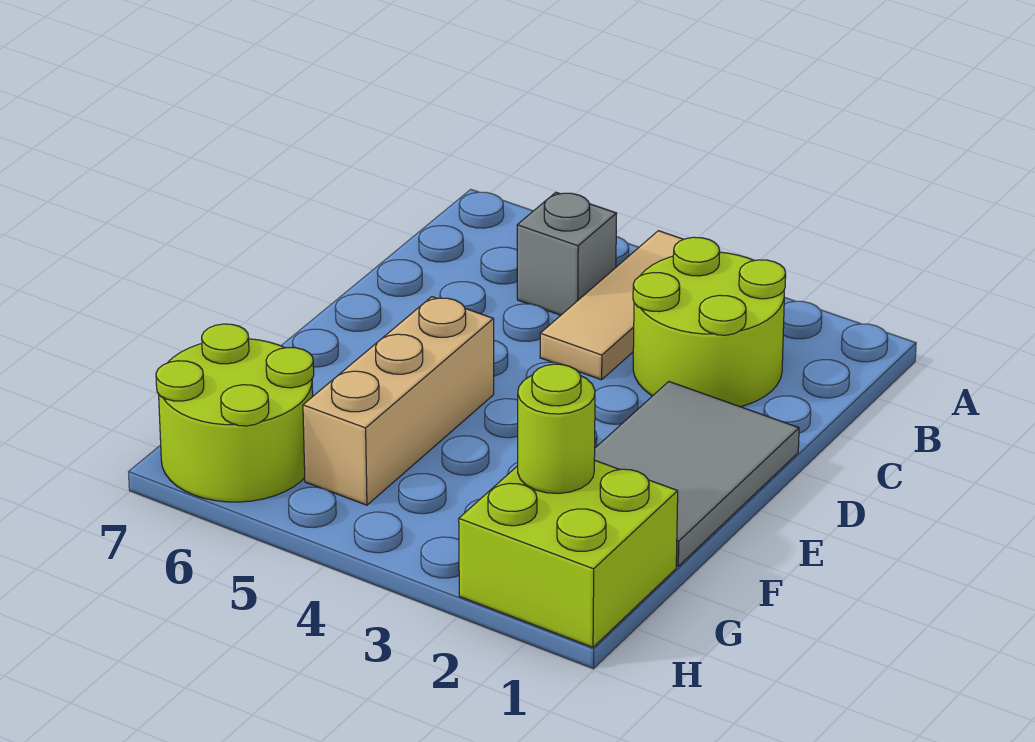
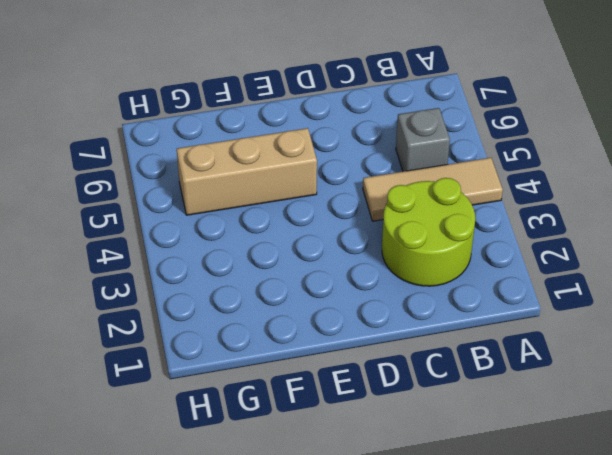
none -> grey tile D1:F2 level 1
none -> lime brick G1:H2 level 1

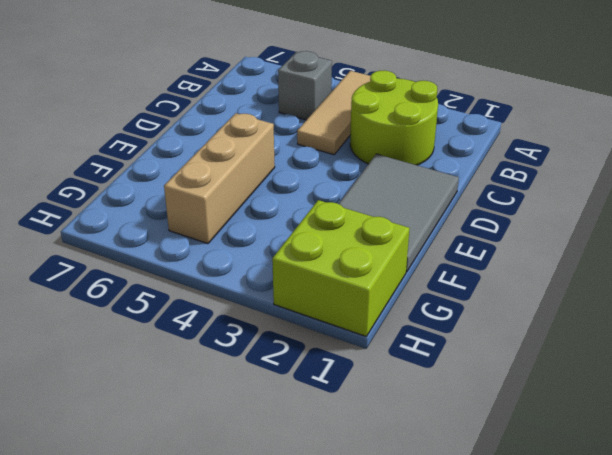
none -> lime round brick G6:H7 level 1
none -> lime round brick G2 level 2

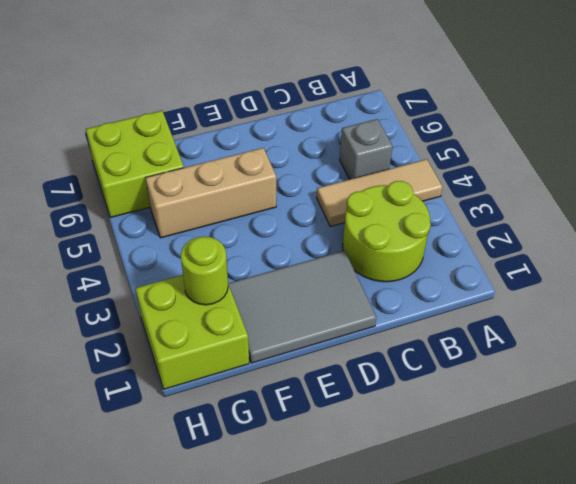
lime brick G6:H7 level 1 -> lime round brick G6:H7 level 1

